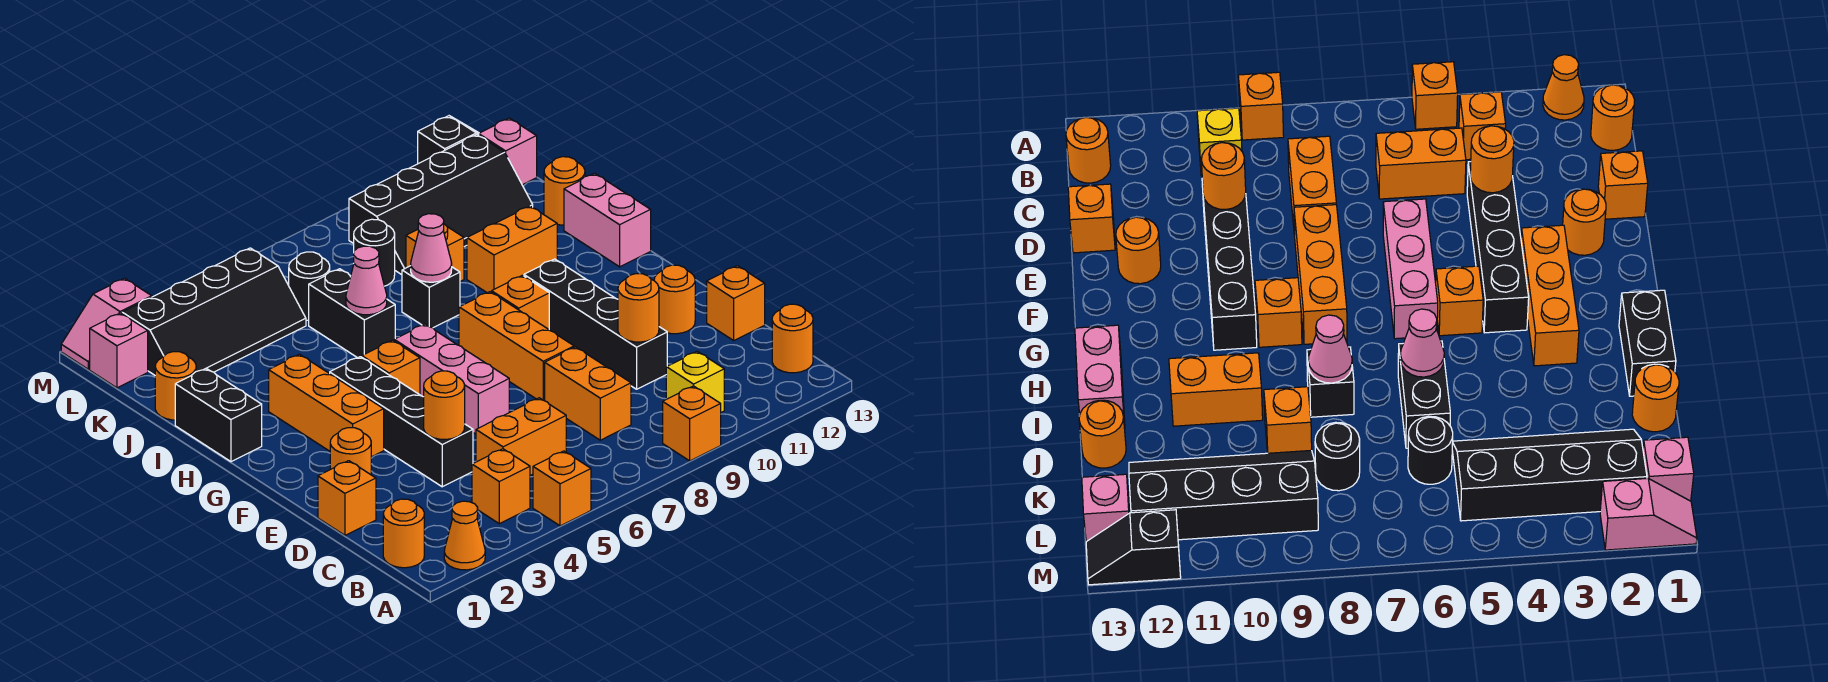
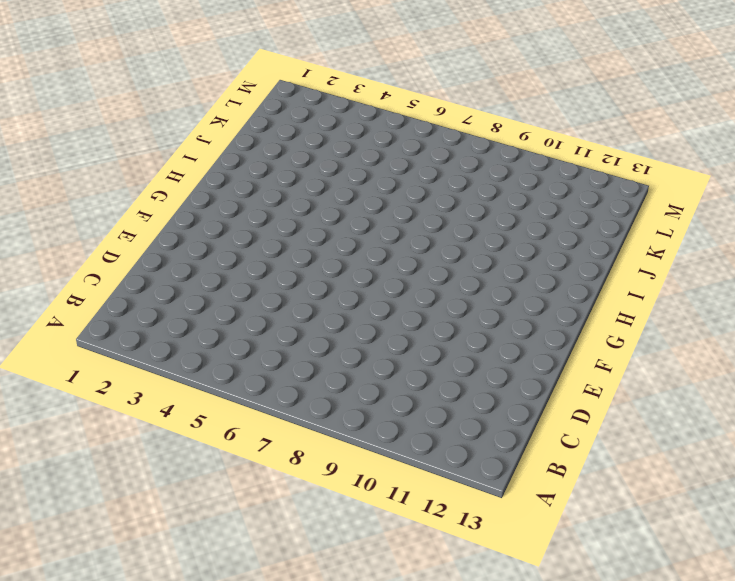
none -> orange cone A2 level 1
none -> orange brick A5 level 1
none -> orange brick A9 level 1
none -> orange round brick B1 level 1

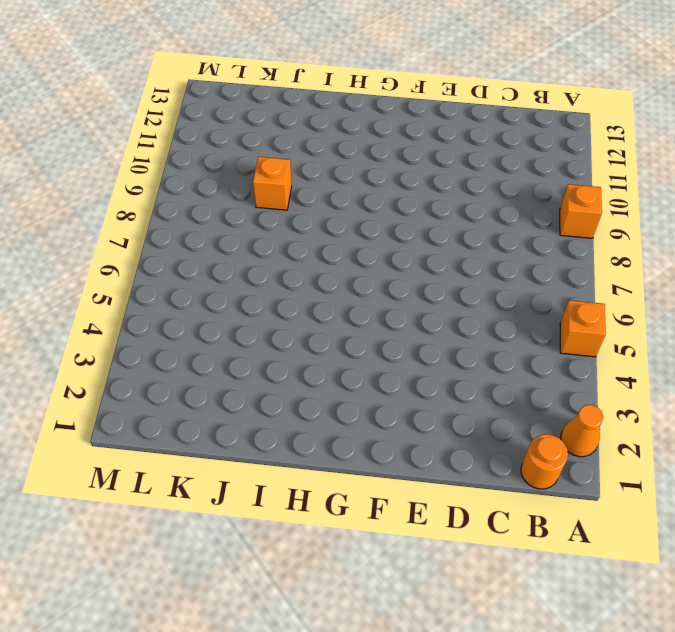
none -> orange brick B4 level 1
none -> yellow brick B10 level 1
none -> orange round brick B13 level 1
none -> orange brick C5:C6 level 1

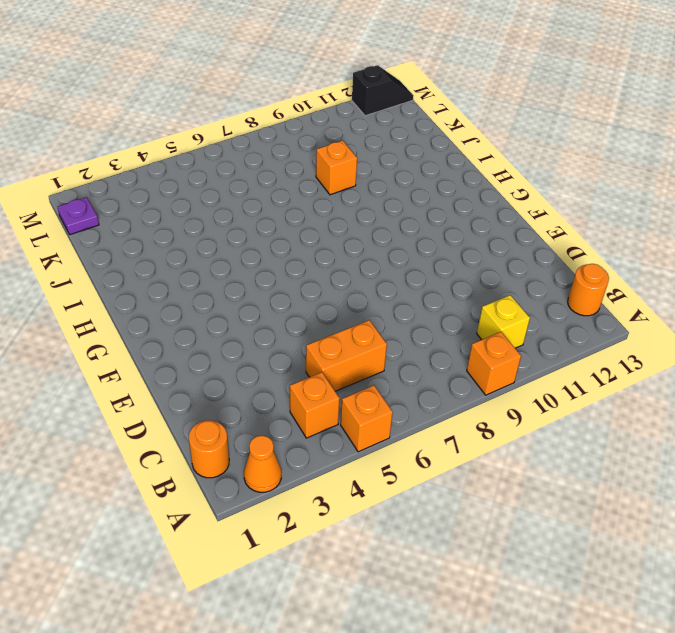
purple plate L1 level 1 -> pink brick L1 level 1
none -> orange brick C8:D8 level 1
none -> orange brick D1 level 1
none -> black brick D4:G4 level 1
none -> black brick D10:G10 level 1

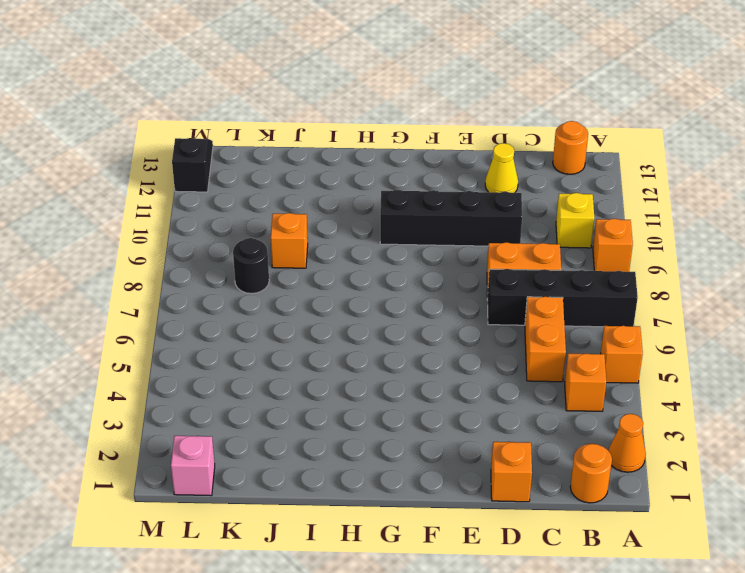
black brick A7:D7 level 1 -> black brick D4:G4 level 1
yellow cone D12 level 1 -> none
none -> orange brick D13 level 1
none -> orange round brick E2 level 1
none -> pink brick E6:G6 level 1
none -> orange brick E8:G8 level 1

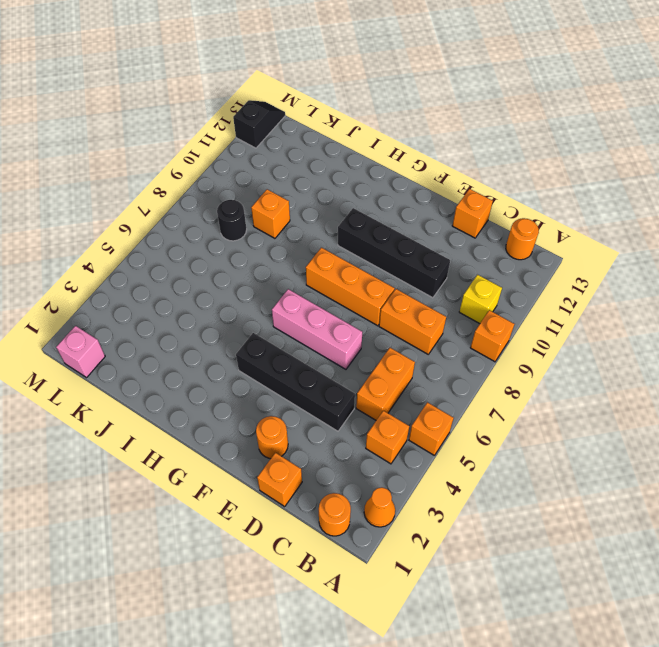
none -> orange round brick E12 level 1
none -> orange brick F3:H3 level 1
none -> orange brick G5 level 1
none -> orange brick G9 level 1

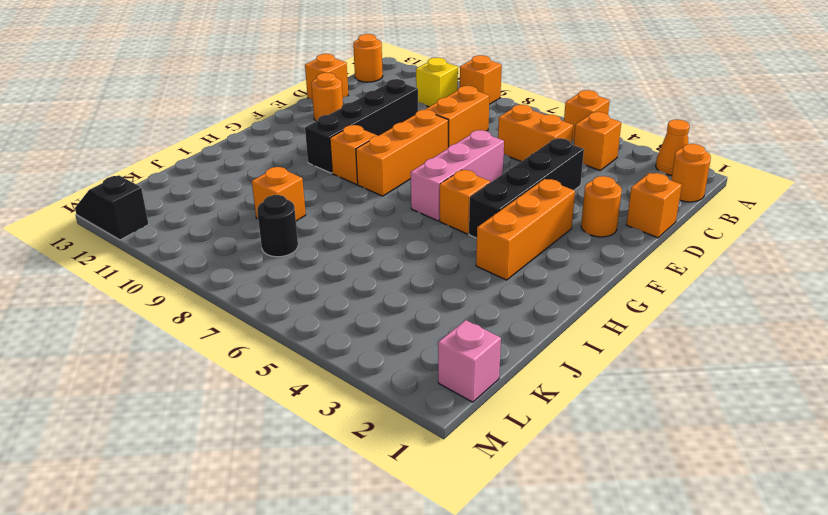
none -> black brick H1:I1 level 1
none -> pink brick H13:I13 level 1
none -> black brick I6:J6 level 1
none -> black brick I8 level 1

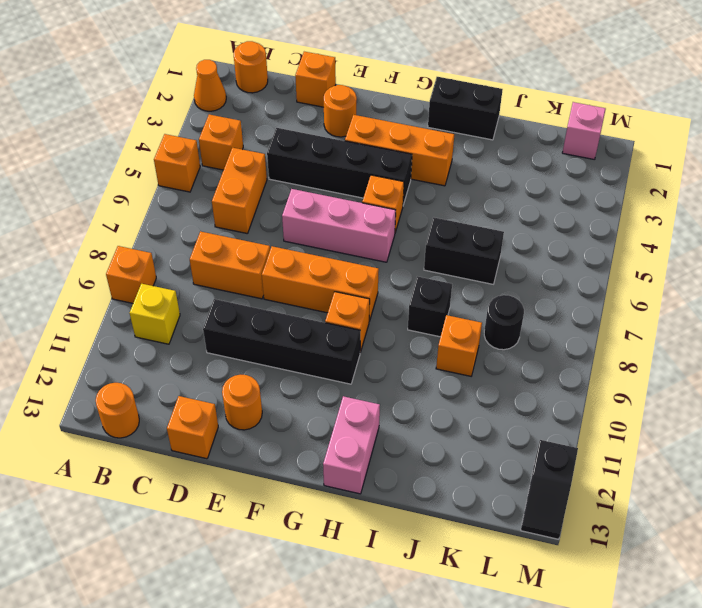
pink brick H12:H13 level 1 -> pink brick H13:I13 level 1
none -> orange brick I10:I11 level 1
none -> orange round brick J1 level 1
none -> orange round brick J13 level 1
none -> black slope K2:L5 level 1 top L

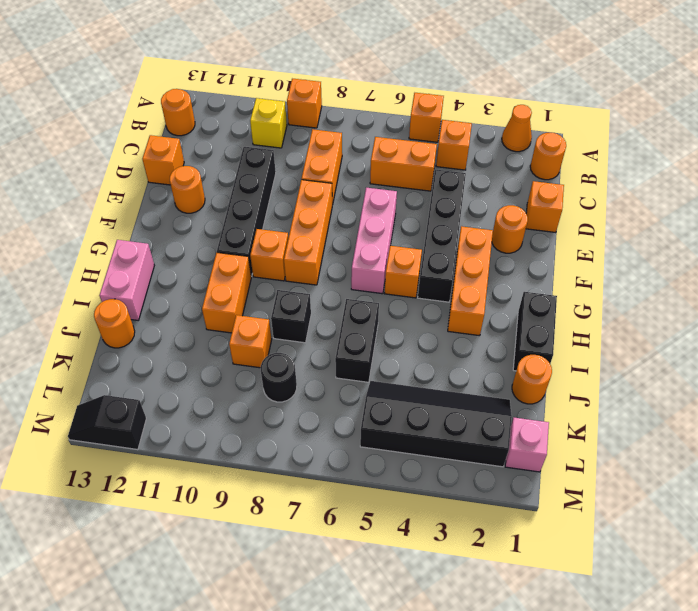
orange brick H10:I10 level 1 -> orange brick I10:I11 level 1
none -> black round brick K6 level 1
none -> black slope K9:L12 level 1 top L
none -> pink brick L13 level 1
none -> pink slope M1:M2 level 1 top 2

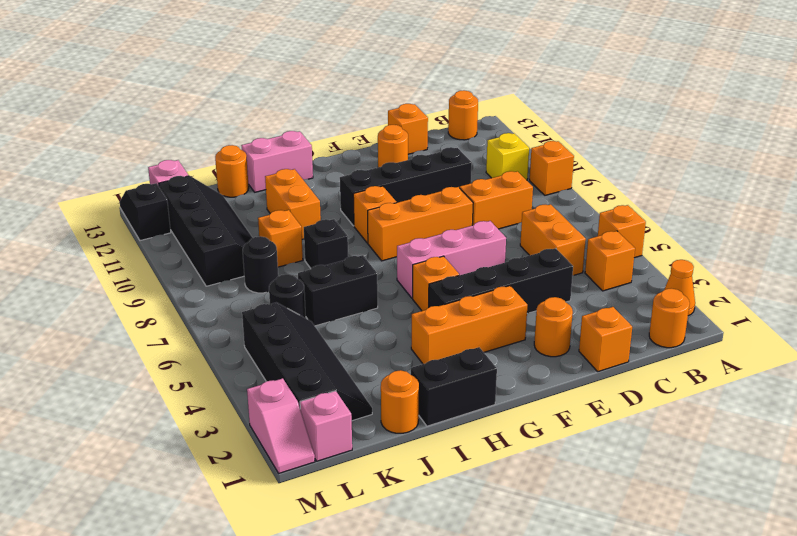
none -> orange round brick D4 level 2
none -> orange round brick D10 level 2
none -> pink cone I6 level 2
none -> pink cone I8 level 2

